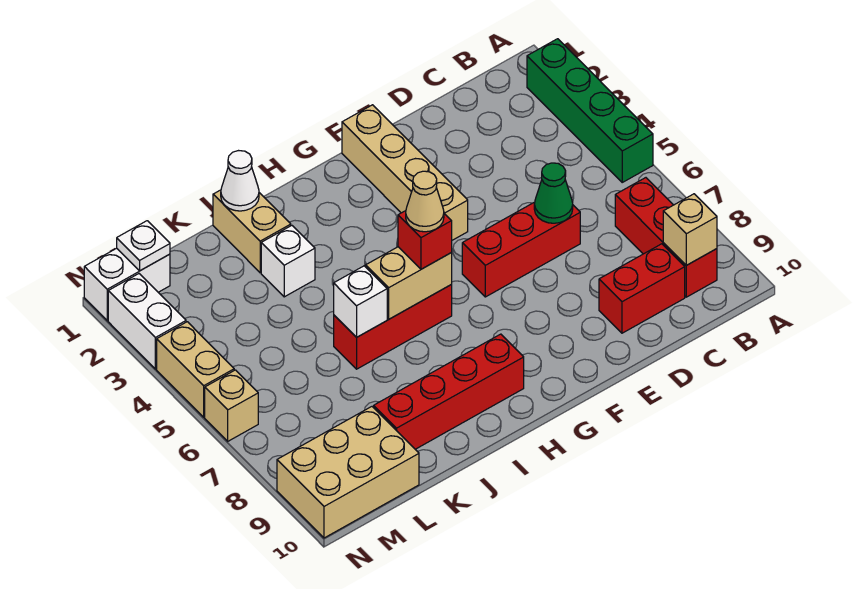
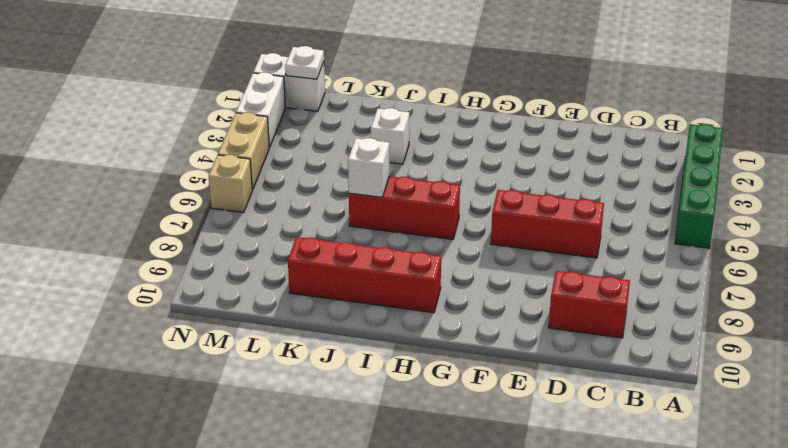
none -> red brick B7:B9 level 1
none -> tan brick F1:F4 level 1
none -> tan brick J1:J2 level 1

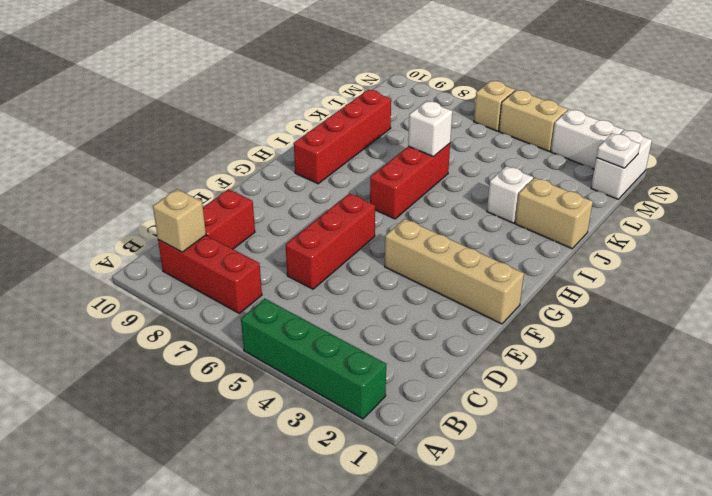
none -> tan brick L9:N10 level 1
none -> green cone D6 level 2
none -> tan brick H6:I6 level 2

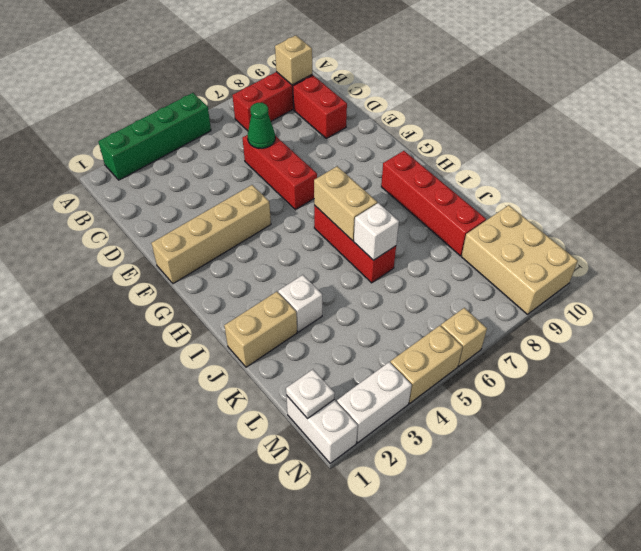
none -> white cone J1 level 2
none -> red brick H6 level 3
none -> tan cone H6 level 4

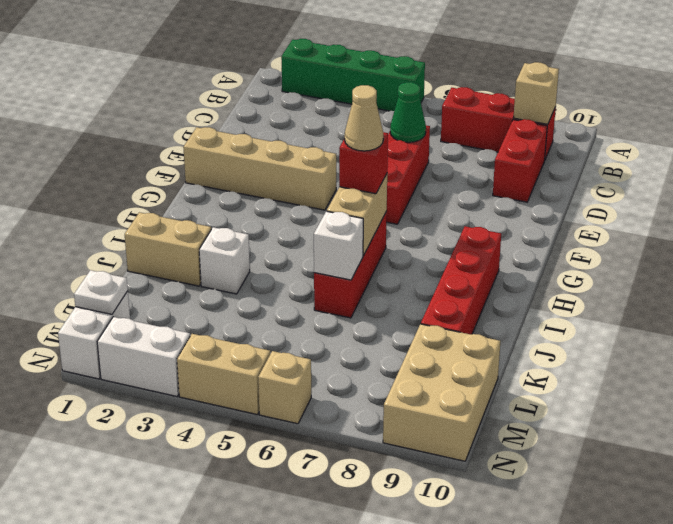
none -> white cone J1 level 2

